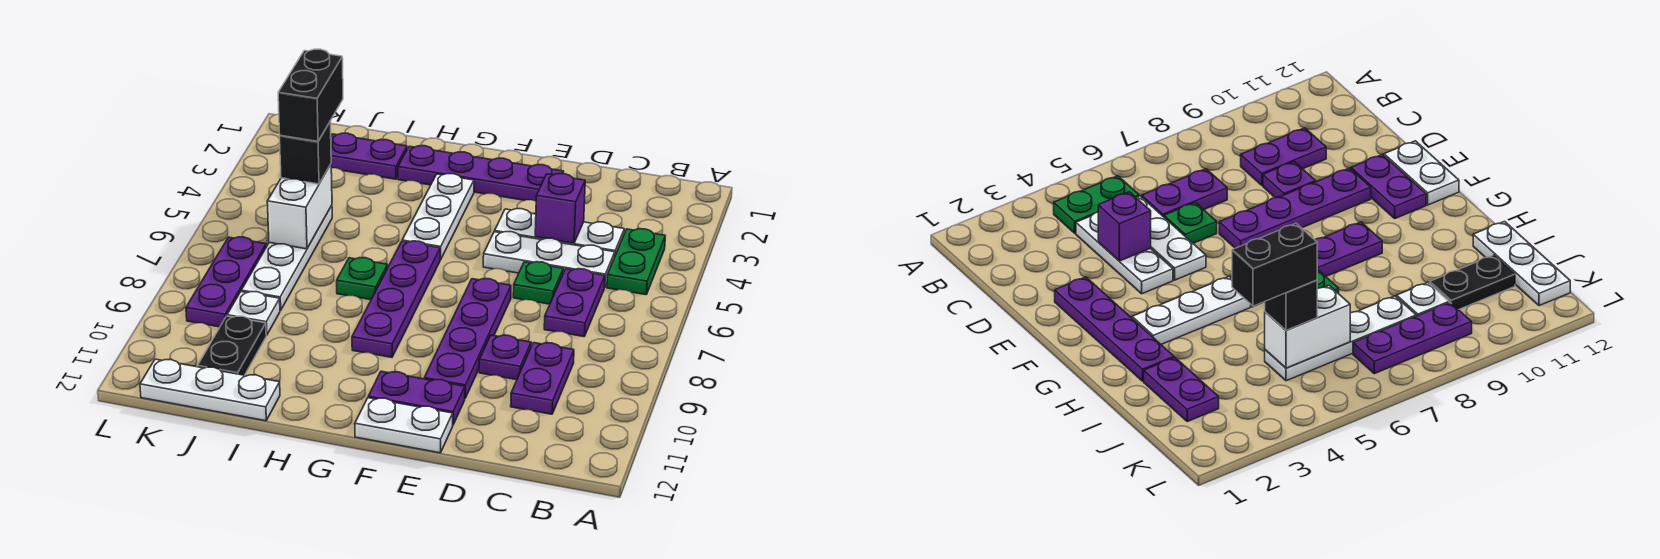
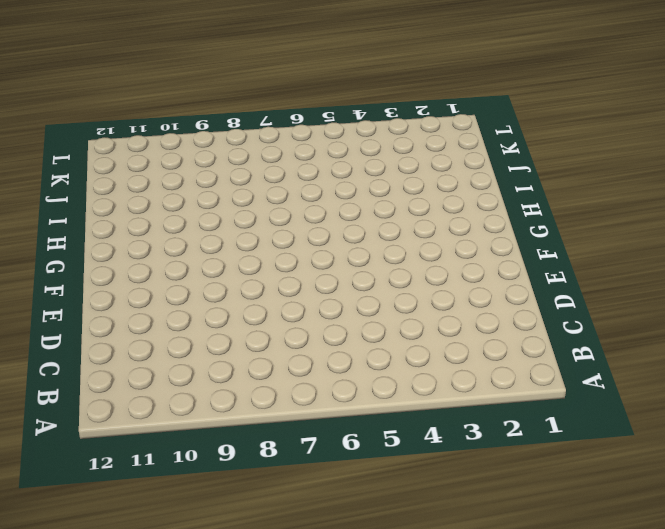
none -> green plate B4:B5 level 1
none -> white plate C4:E4 level 1
none -> white plate C5:E5 level 1

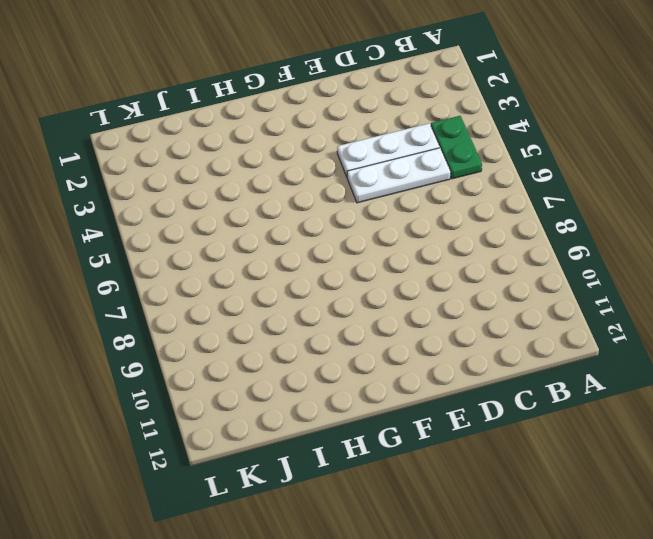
none -> purple plate C6:C7 level 1
none -> purple plate C9:C10 level 1
none -> green plate D6 level 1

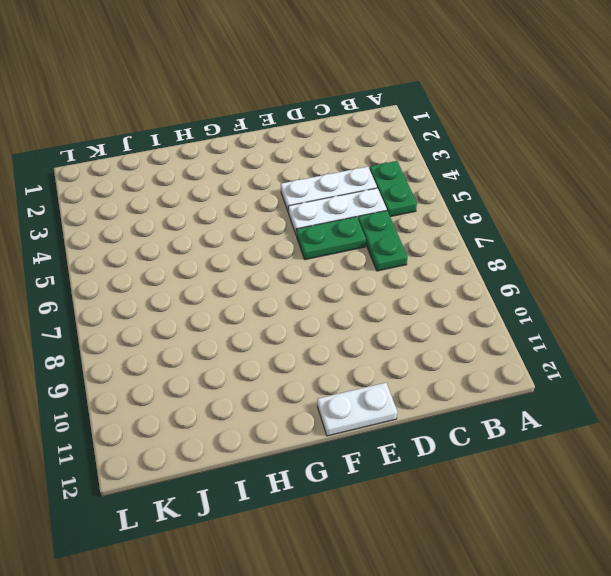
green plate C6:C7 level 1 -> purple plate C6:C7 level 1
green plate D6:E6 level 1 -> green plate D6 level 1
none -> purple plate C9:C10 level 1
none -> purple plate D9 level 1
none -> purple plate E2:H2 level 1

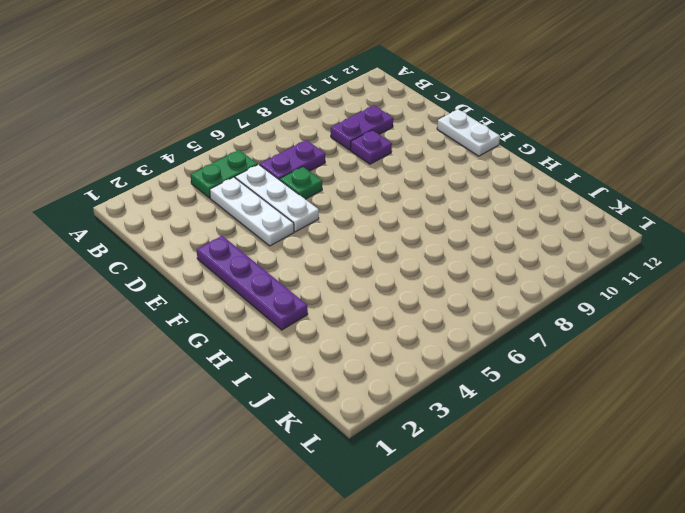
none -> purple plate E7:E10 level 1
none -> purple plate E11:F11 level 1
none -> white plate G3:G5 level 1

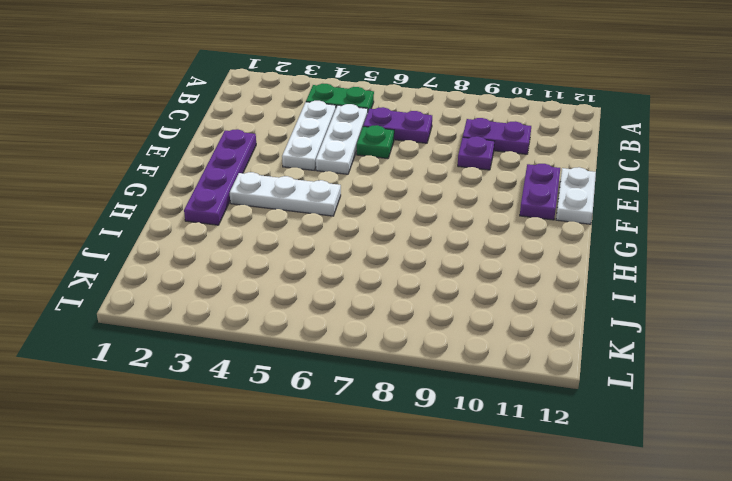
none -> purple plate E7:E10 level 1
none -> purple plate G6:G9 level 1
none -> green plate H7 level 1

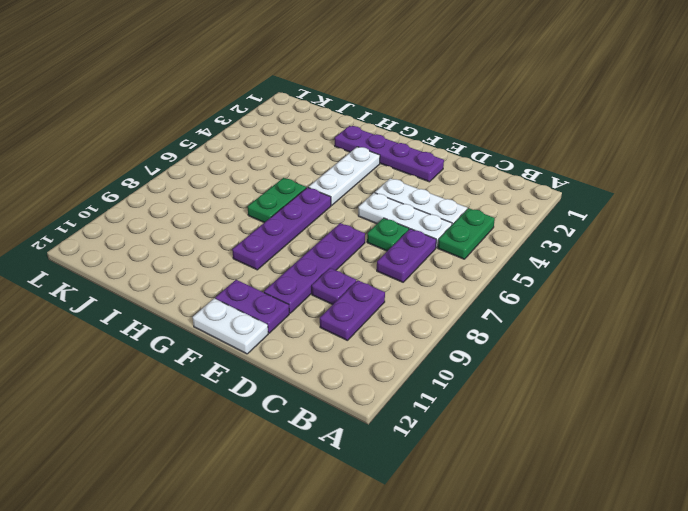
green plate H6:H7 level 1 -> green plate H7 level 1
none -> purple plate I2:J2 level 1
none -> white plate I12:K12 level 1
none -> white plate J5:J8 level 1

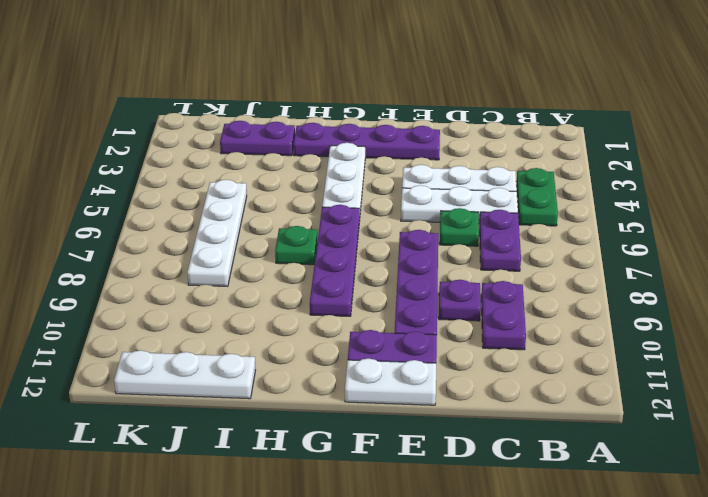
none -> white plate J9 level 1
none -> black plate J10:J11 level 1
none -> purple plate K7:K9 level 1

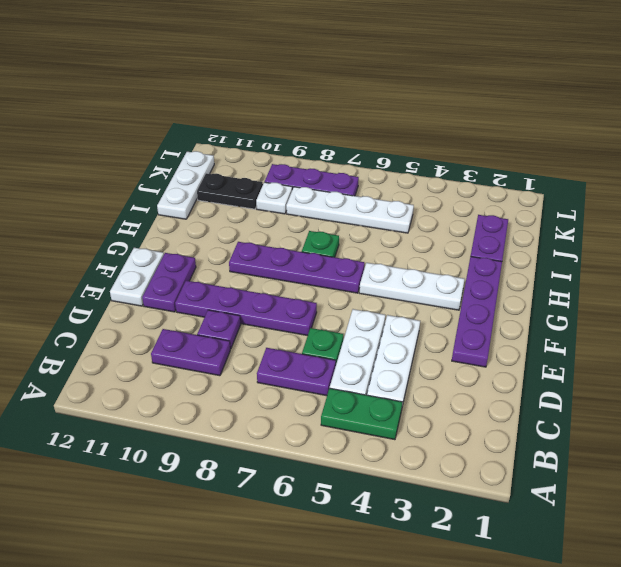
none -> purple brick D4 level 2
none -> white brick J5:J6 level 2
none -> black brick J5 level 3

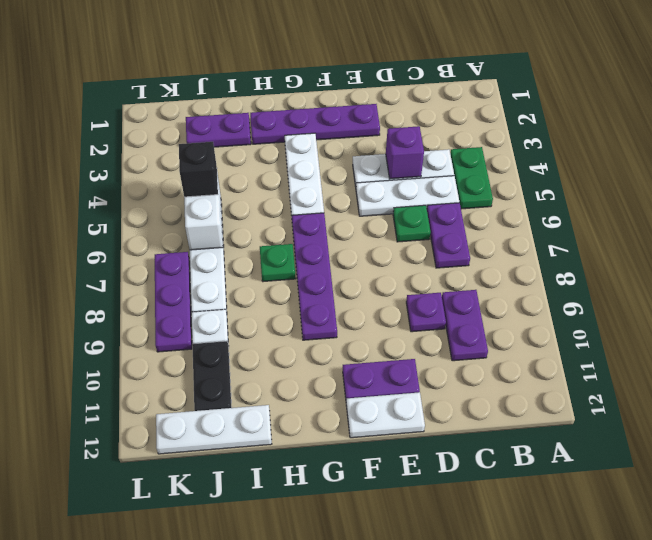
none -> purple plate E7:E10 level 1
none -> black brick J4:J5 level 4

